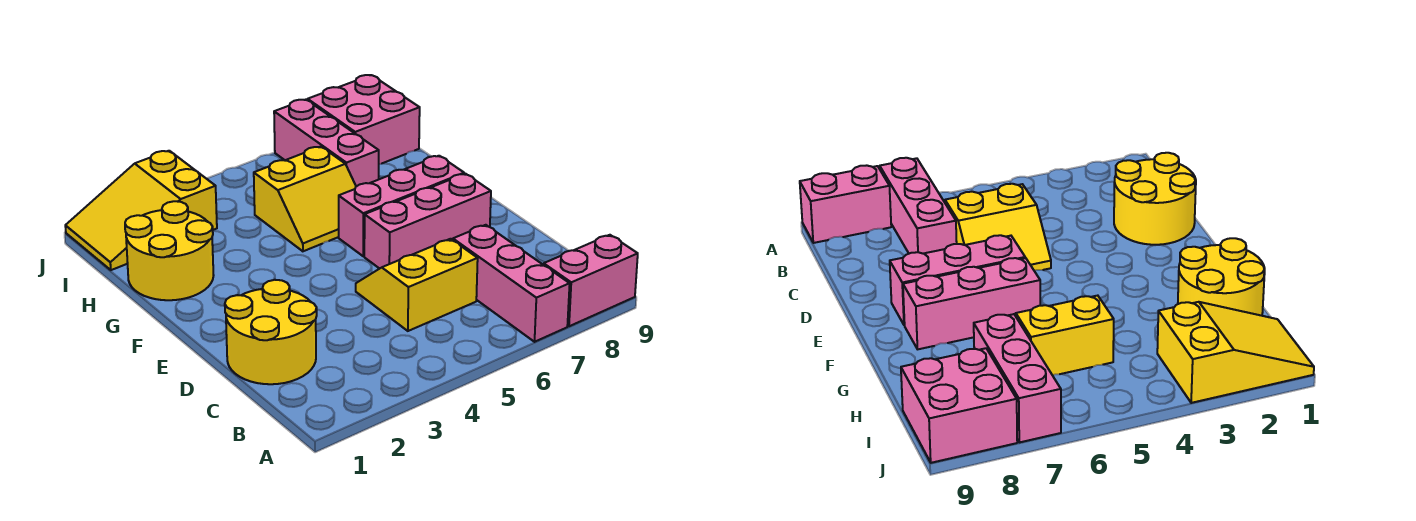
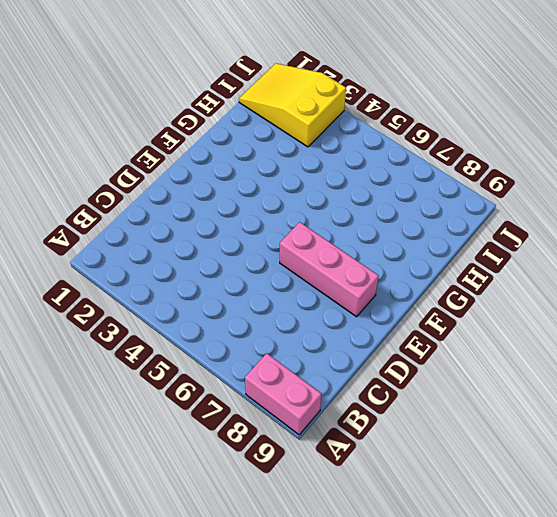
none -> pink brick A7:C7 level 1
none -> yellow round brick C1:D2 level 1

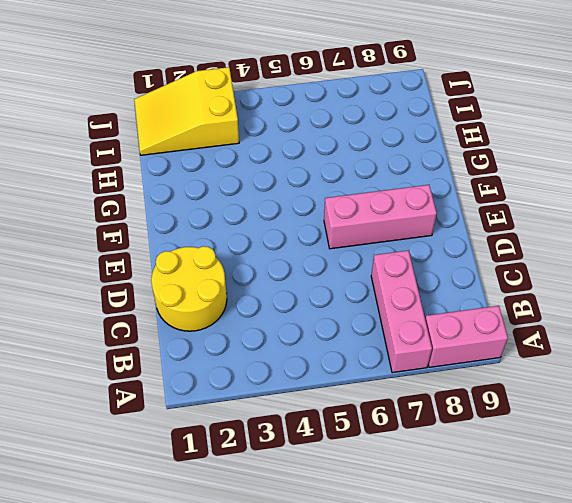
none -> yellow slope C5:D6 level 1 top C
none -> pink brick F6:F8 level 1

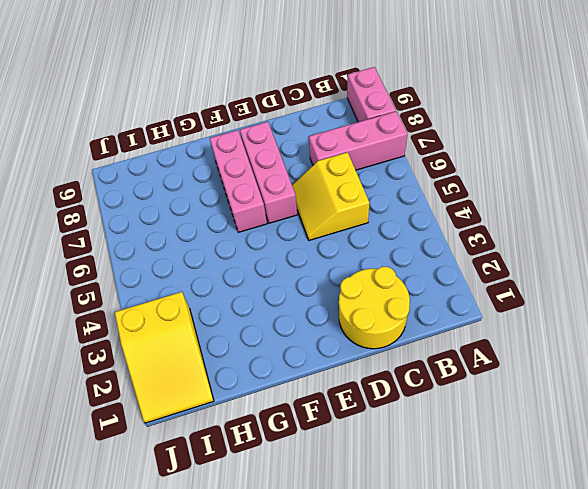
none -> yellow round brick G1:H2 level 1
none -> yellow slope G5:H6 level 1 top H

